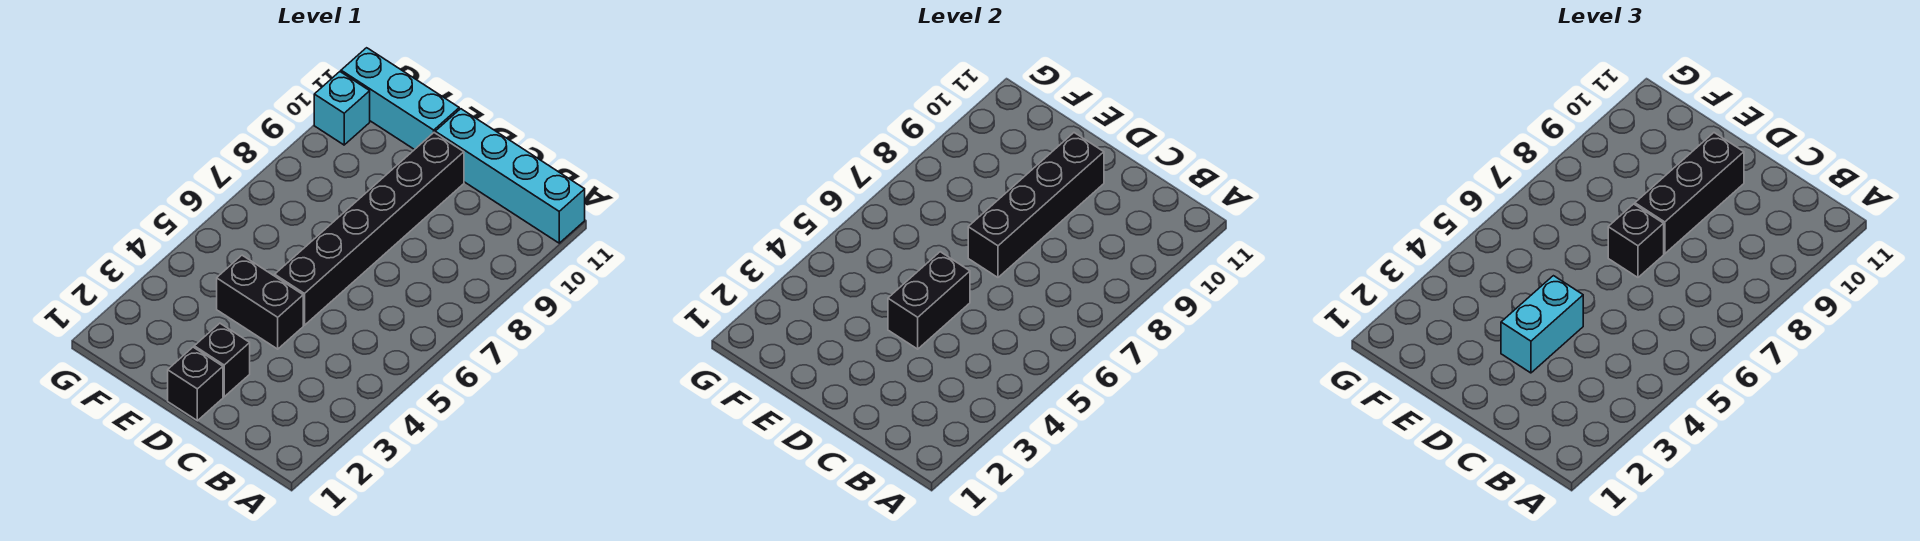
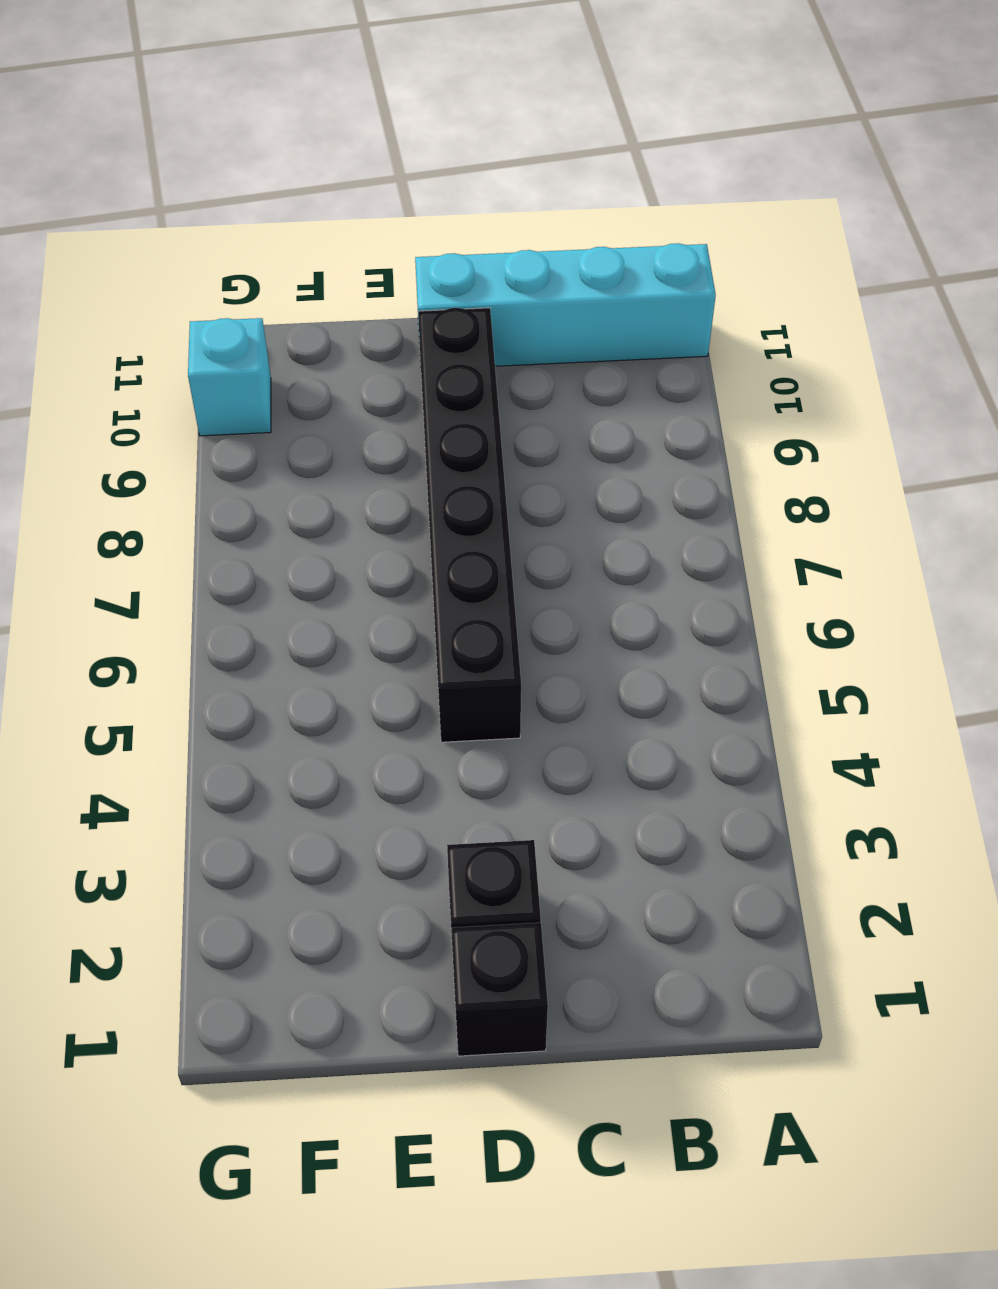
none -> black brick D4:E4 level 1
none -> cyan brick E11:G11 level 1
none -> black brick D4:D5 level 2

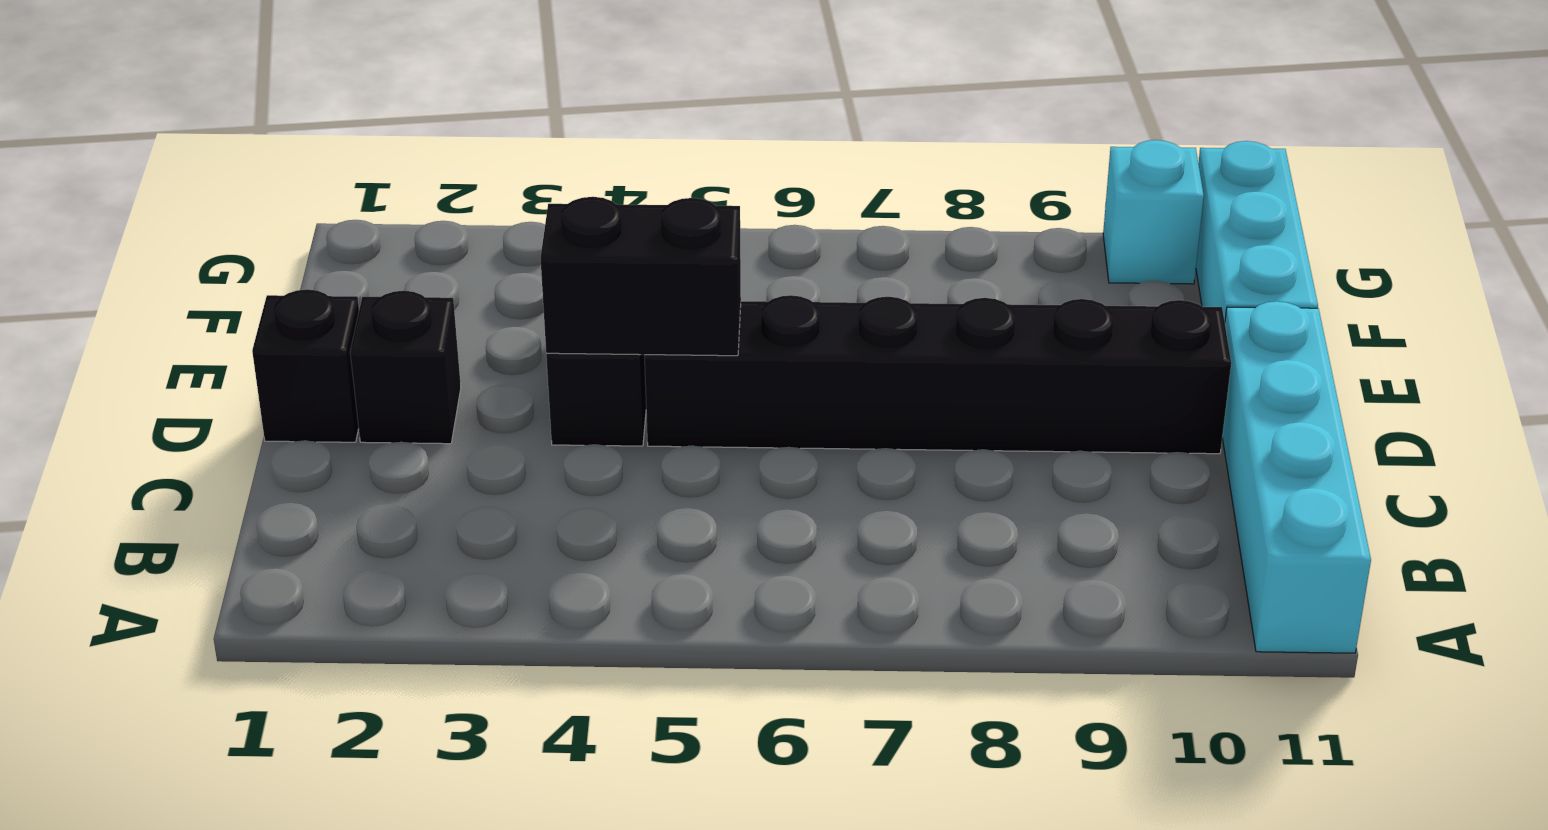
none -> black brick D7:D10 level 2
none -> cyan brick D3:D4 level 3
none -> black brick D7 level 3

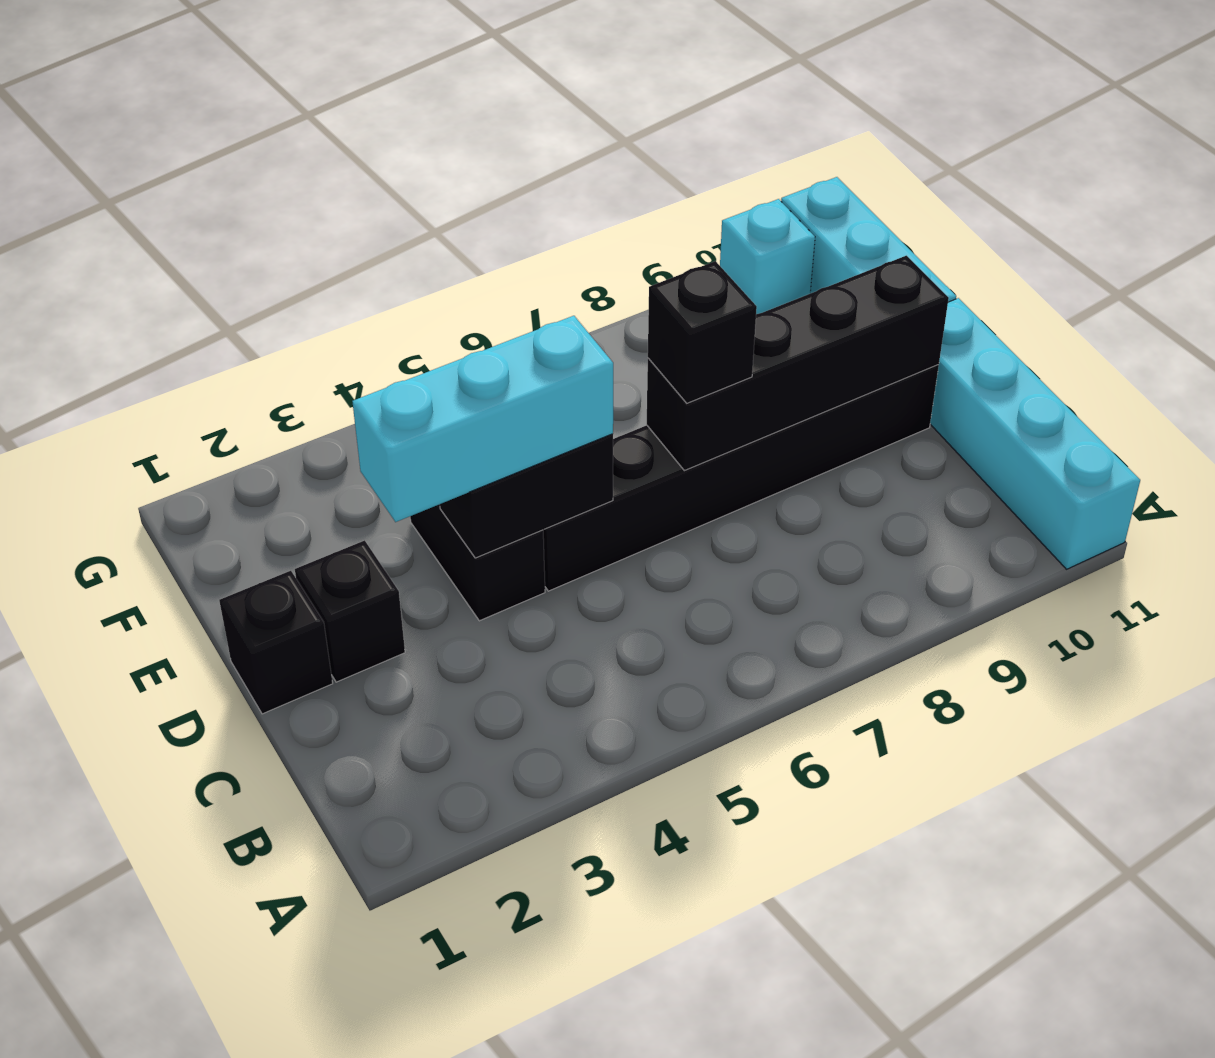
cyan brick D3:D5 level 3 -> cyan brick D3:D4 level 3
none -> black brick D8:D10 level 3

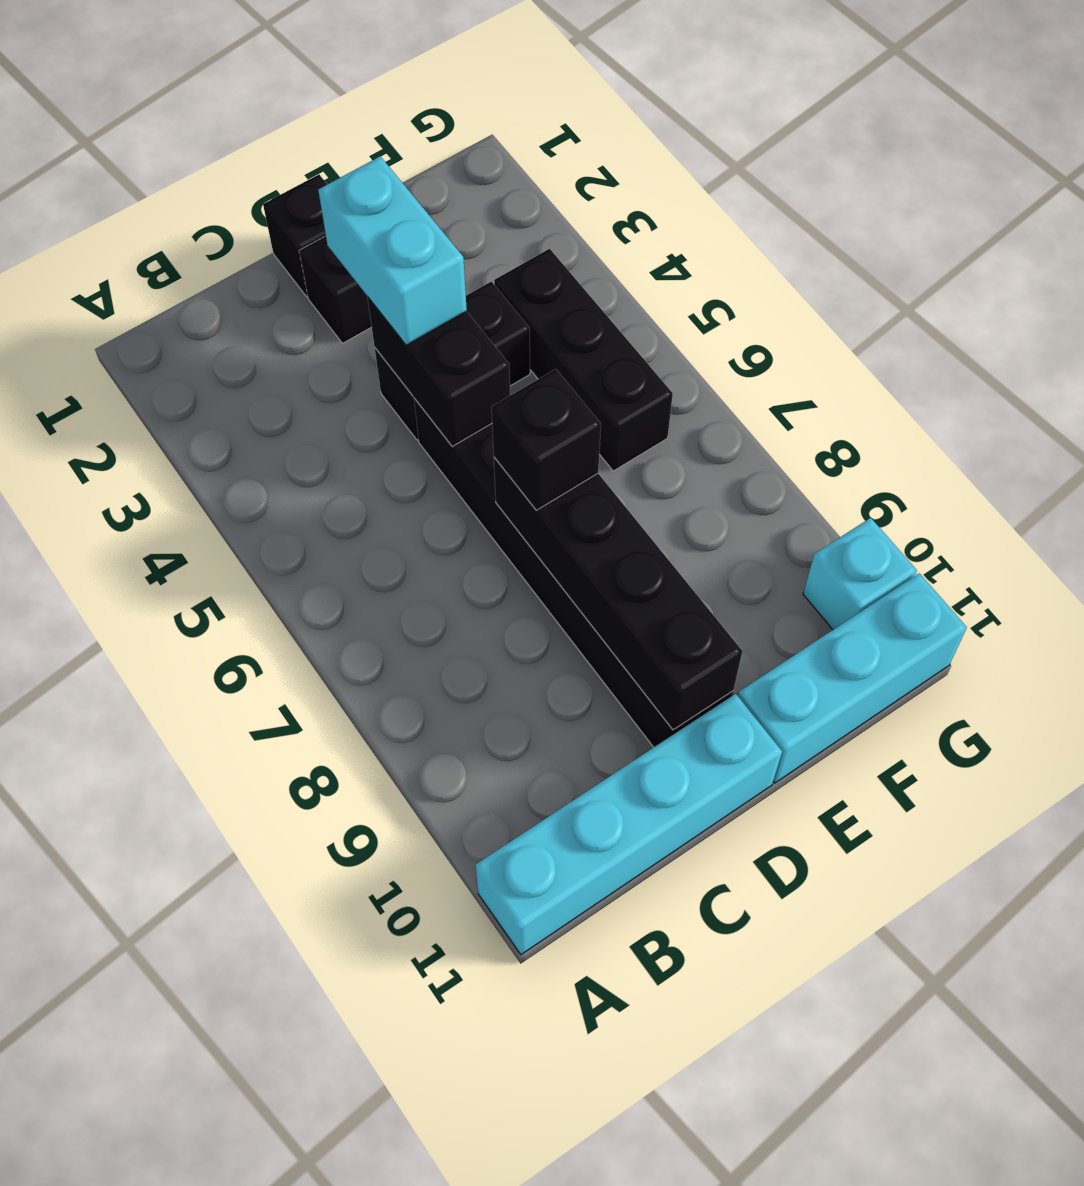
black brick F4:F6 level 1 -> black brick D8:D10 level 3

